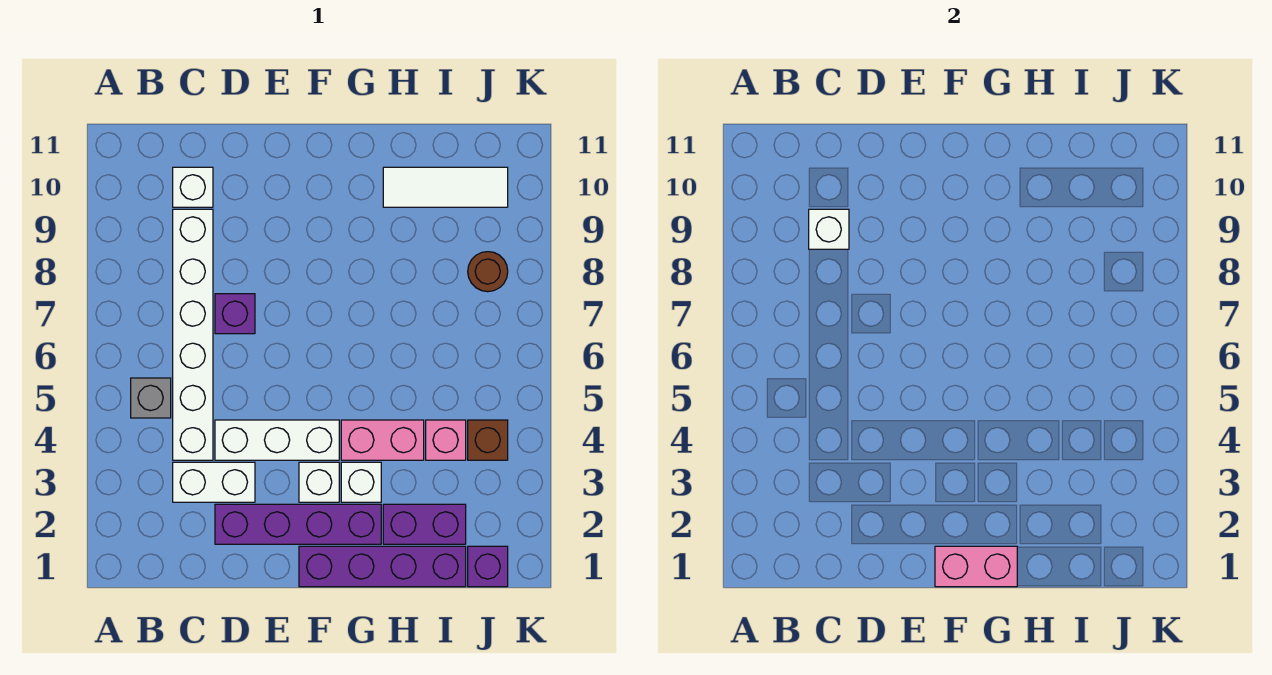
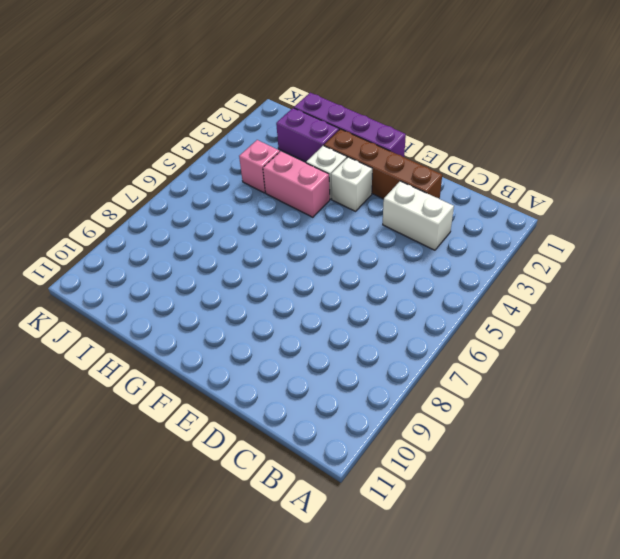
brown brick D2:G2 level 1 -> purple brick D2:G2 level 1
none -> grey brick B5 level 1
none -> white brick C4:C9 level 1
none -> white brick C10 level 1

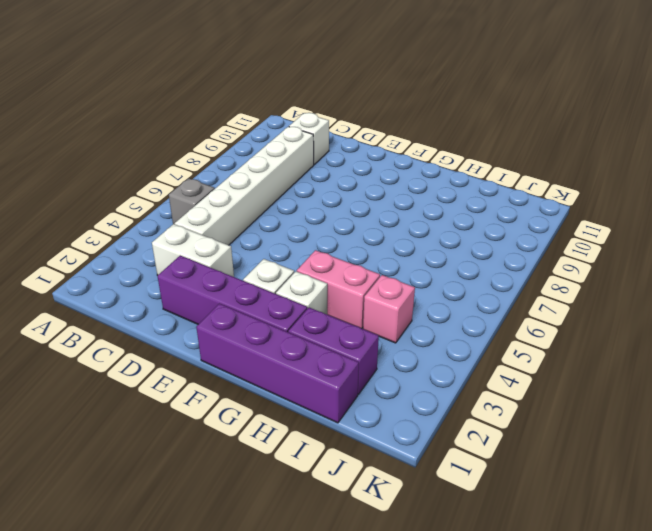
none -> white brick D4:F4 level 1
none -> purple brick D7 level 1
none -> white tile H10:J10 level 1

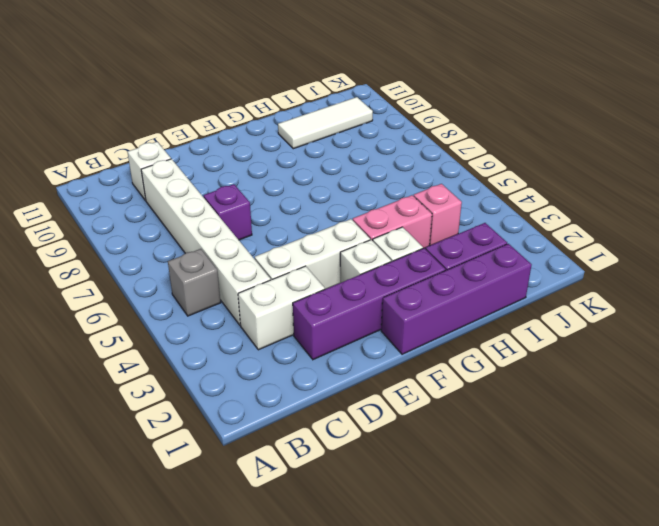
none -> purple brick J1 level 1
none -> brown brick J4 level 1
none -> brown round brick J8 level 1

